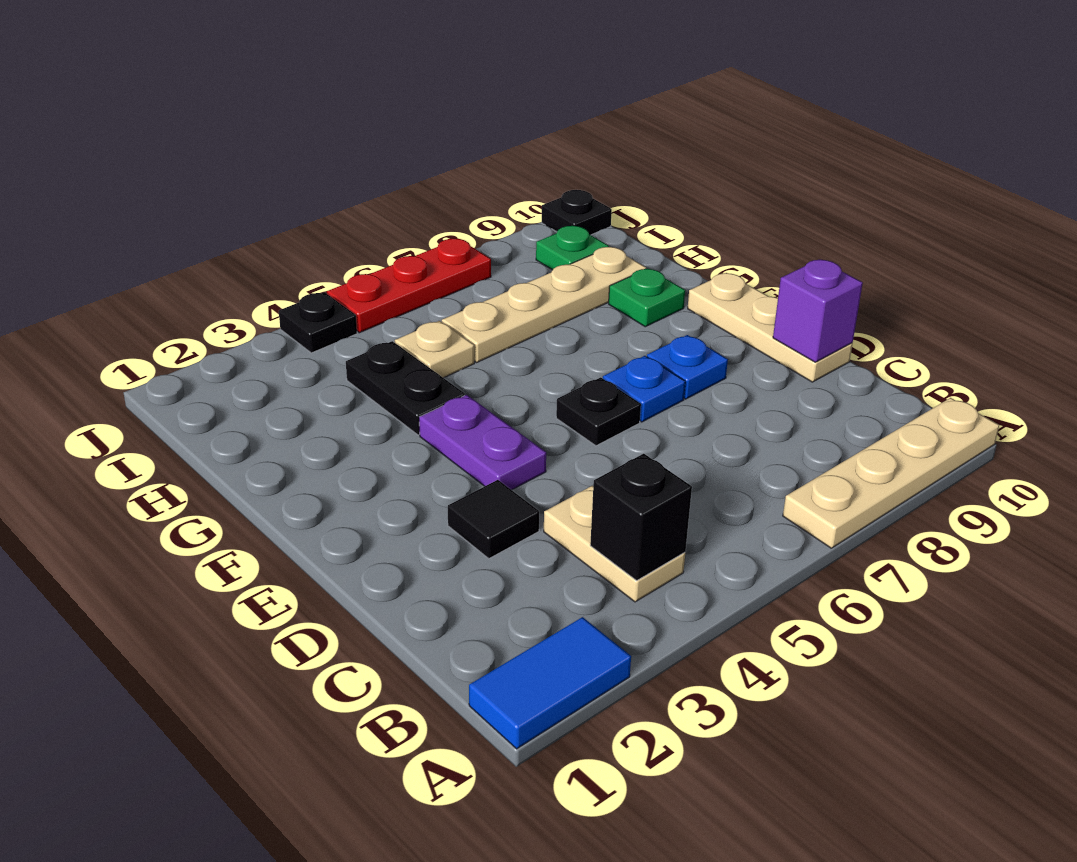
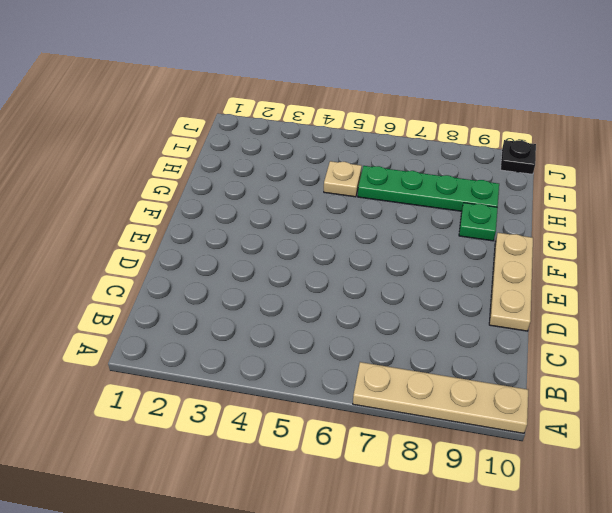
green plate H6:H9 level 1 -> tan plate H6:H9 level 1
none -> blue tile A1:A2 level 1
none -> tan plate B4:C4 level 1
none -> black tile D3 level 1

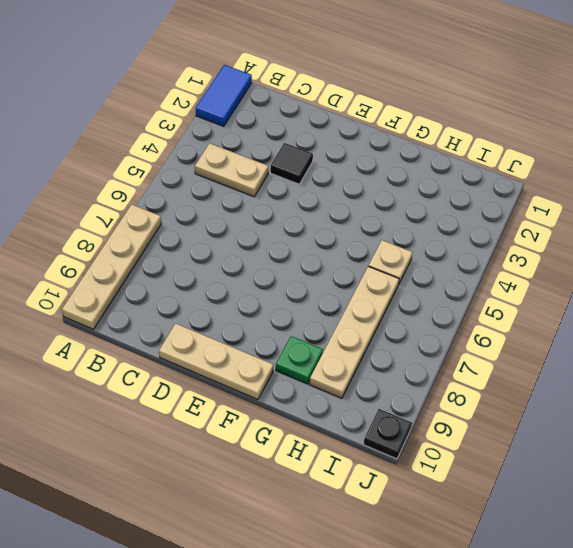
none -> purple plate E4:F4 level 1
none -> black plate E6 level 1
none -> blue plate E7 level 1

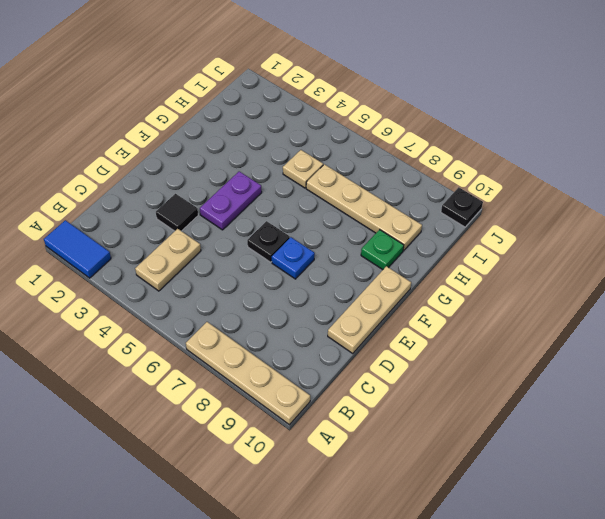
none -> blue plate E8 level 1
none -> black plate G4:H4 level 1
none -> green plate I9 level 1

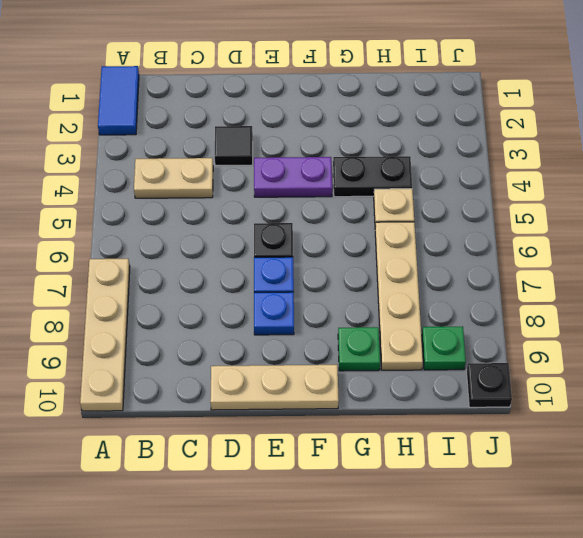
none -> black plate J4 level 1
none -> red plate J5:J7 level 1
none -> black brick B4 level 2

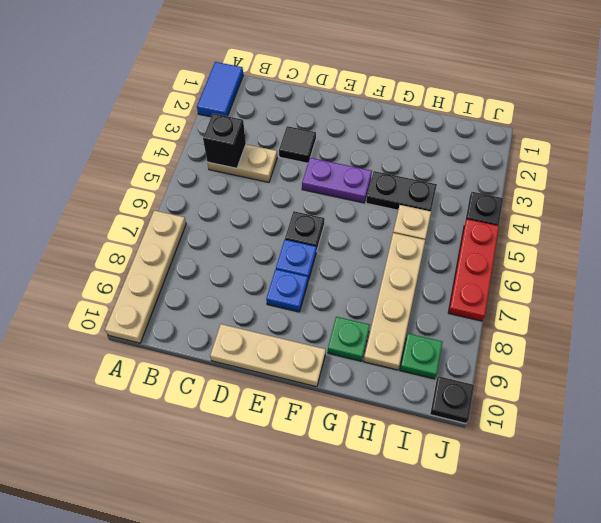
none -> purple brick D10 level 2

